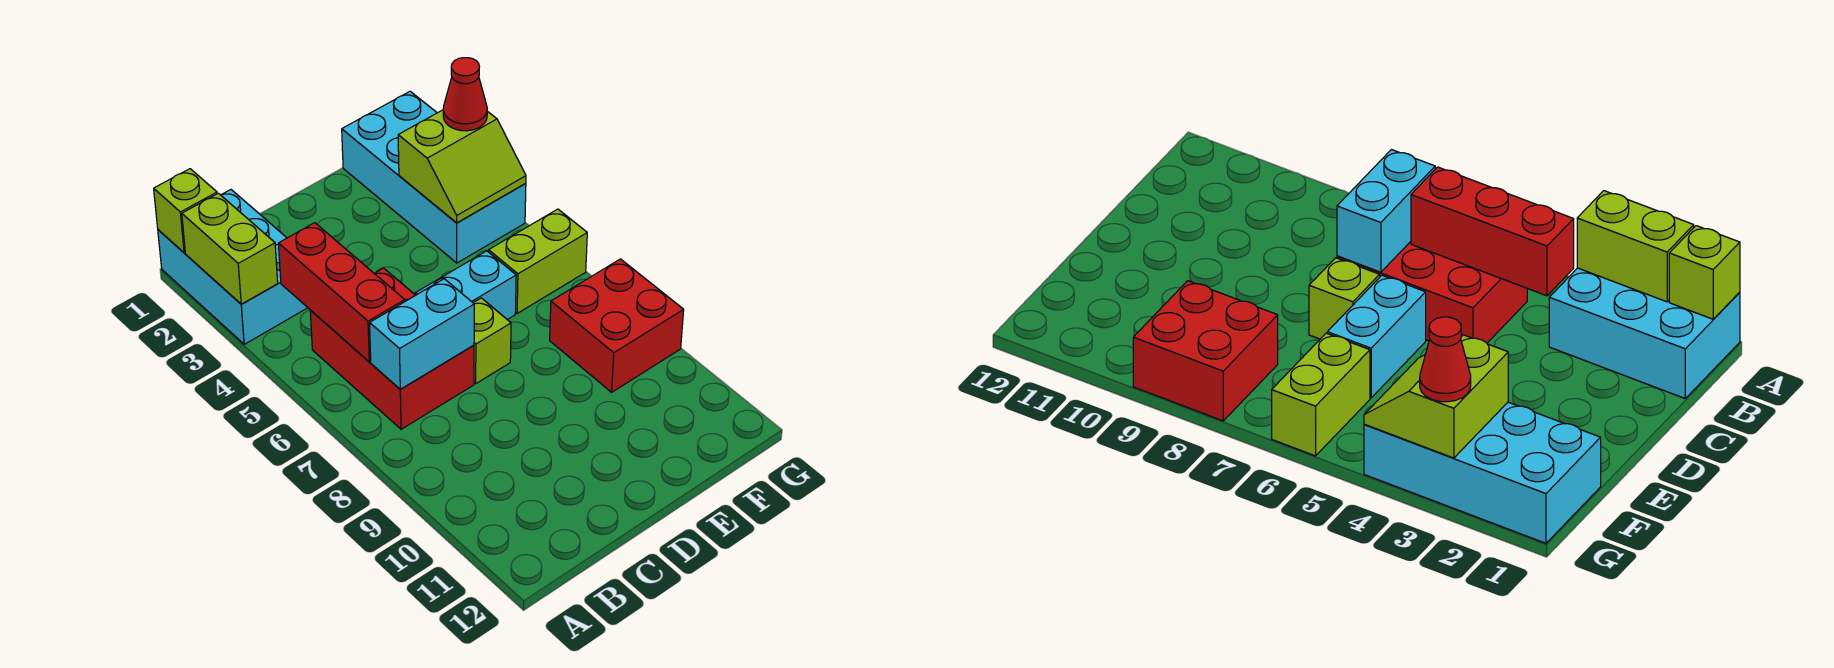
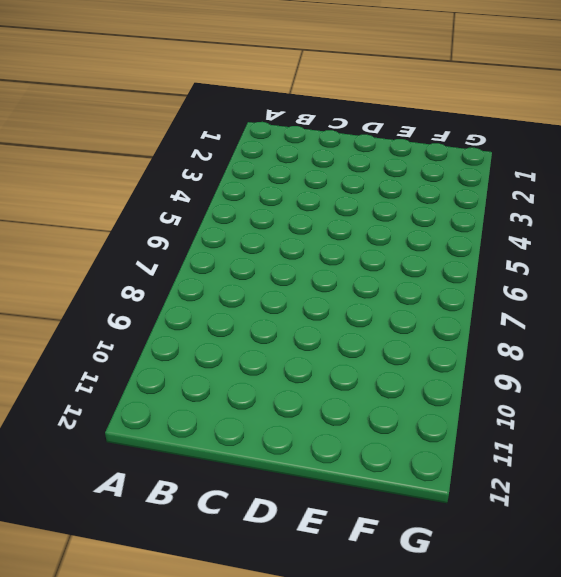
none -> cyan brick A1:B3 level 1
none -> red brick B5:C7 level 1
none -> cyan brick D6:E6 level 1

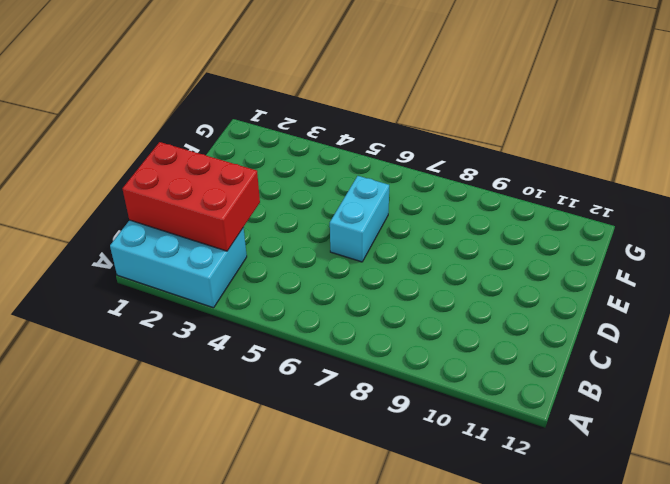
red brick B1:C3 level 2 -> red brick B5:C7 level 1
none -> lime brick D7 level 1
none -> cyan brick F1:G4 level 1
none -> lime brick F6:G6 level 1

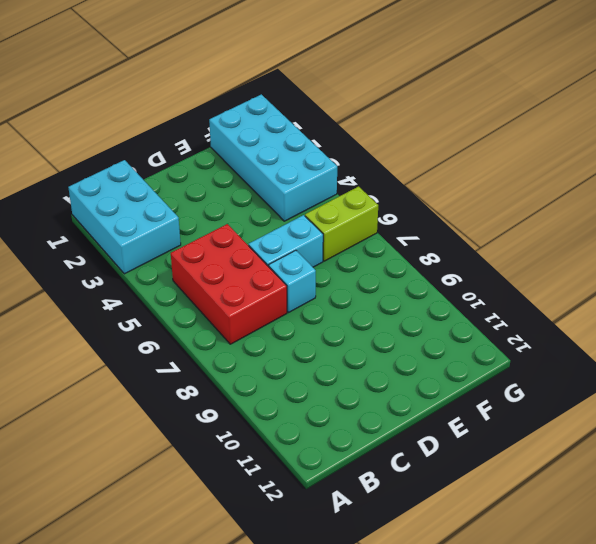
cyan brick D7 level 1 -> lime brick D7 level 1
none -> red brick F8:G9 level 1
none -> lime brick A1 level 2
none -> lime brick A2:A3 level 2

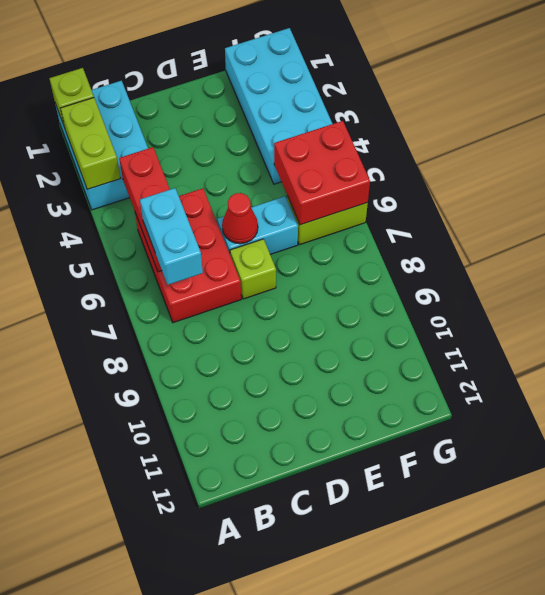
cyan brick B6:B7 level 3 -> cyan brick B7:C7 level 2
red cone D6 level 2 -> red cone G3 level 3
red brick F5:G6 level 2 -> red brick F8:G9 level 1
none -> lime slope F3:G4 level 2 top 3

